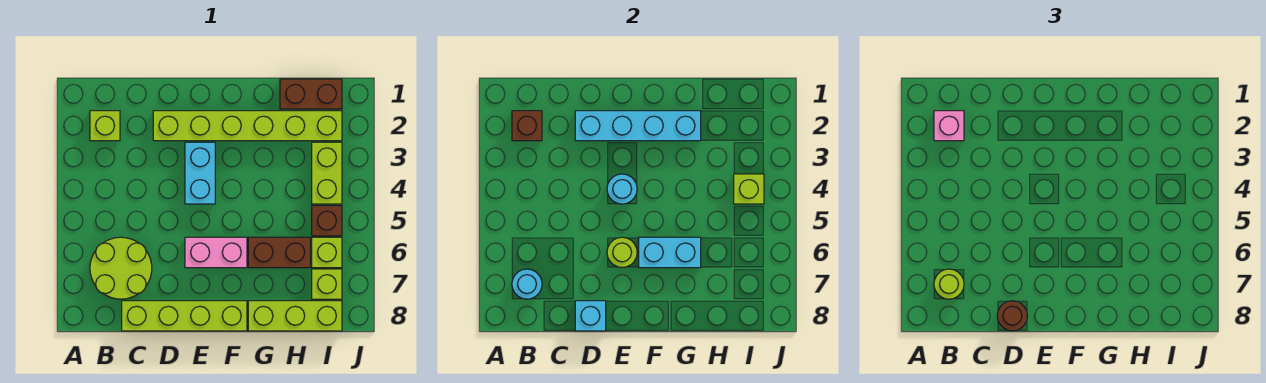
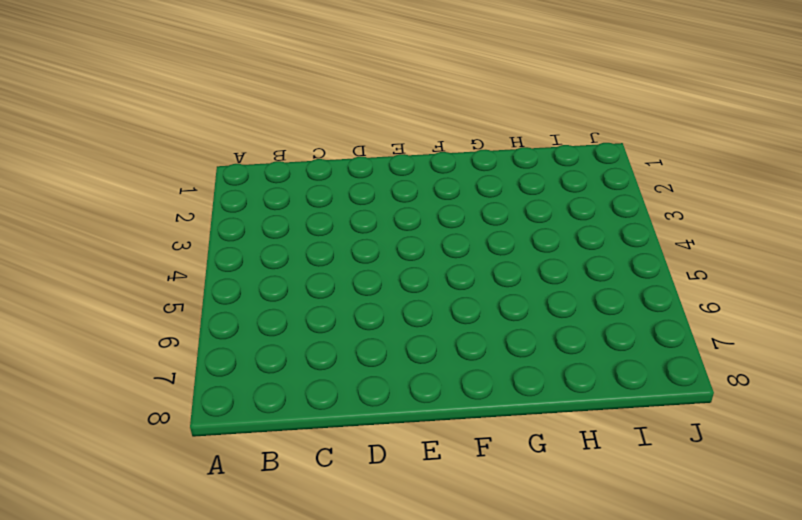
none -> lime brick B2 level 1
none -> lime round brick B6:C7 level 1
none -> lime brick C8:F8 level 1

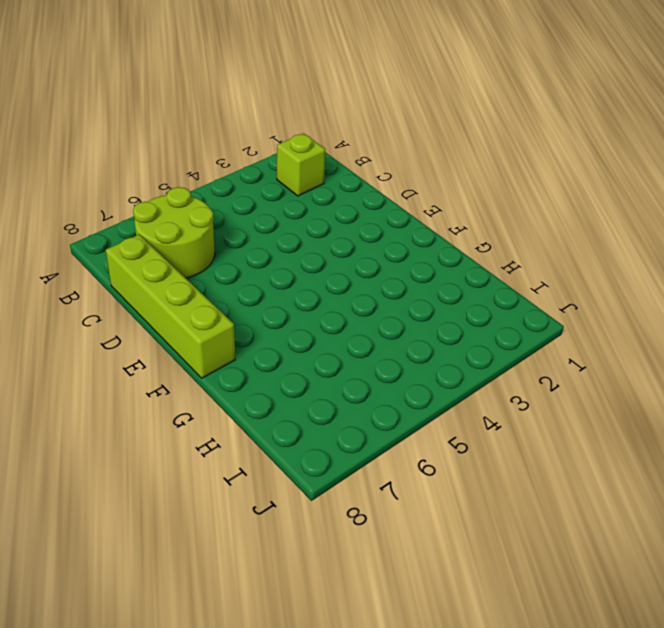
none -> lime brick D2:I2 level 1
none -> cyan brick E3:E4 level 1
none -> pink brick E6:F6 level 1

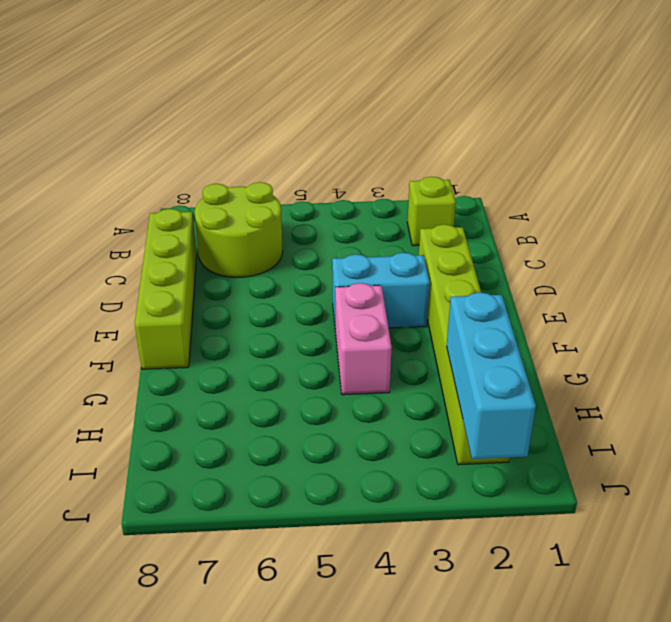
pink brick F4:G4 level 1 -> pink brick E6:F6 level 1
cyan brick H2:J2 level 2 -> none
none -> brown brick G6:H6 level 1
none -> lime brick G8:I8 level 1
none -> brown brick H1:I1 level 1

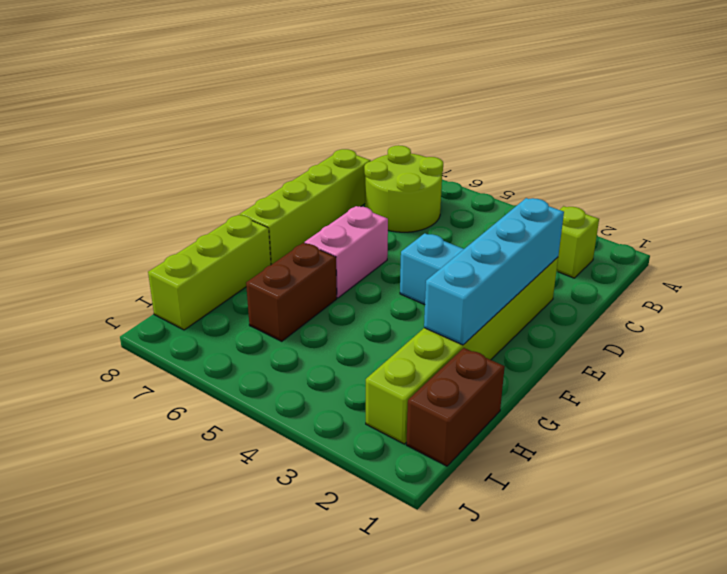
none -> lime brick I3:I4 level 1
none -> brown brick I5 level 1
none -> lime brick I6 level 1

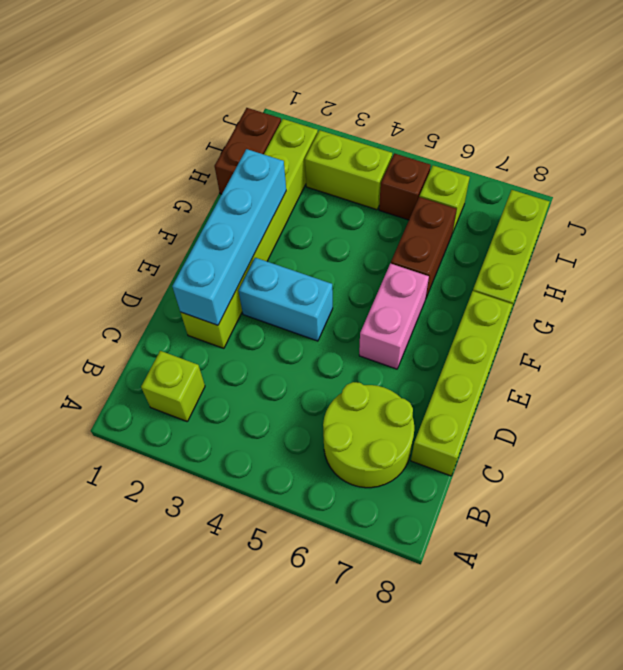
none -> lime brick I7 level 1
none -> brown brick B2 level 2
none -> cyan round brick B7 level 2

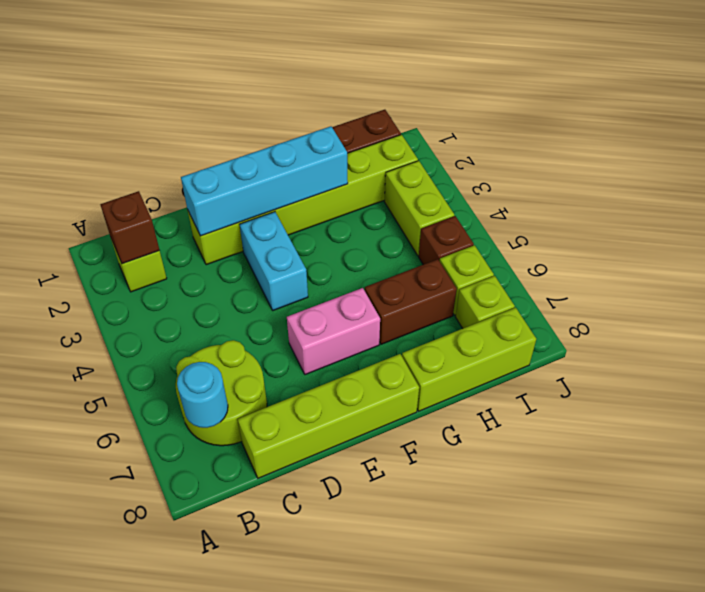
none -> cyan brick D8 level 2
none -> cyan round brick E4 level 2
none -> lime round brick E6 level 2

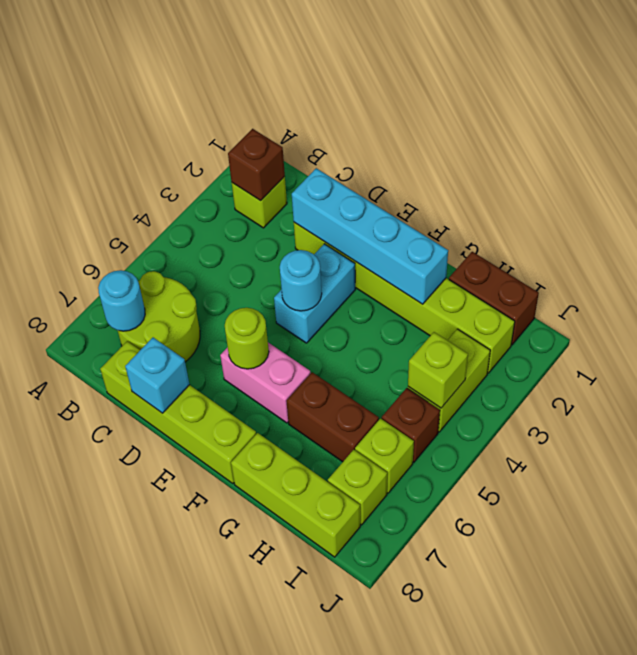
none -> cyan brick F6:G6 level 2
none -> pink brick B2 level 3
none -> lime round brick B7 level 3

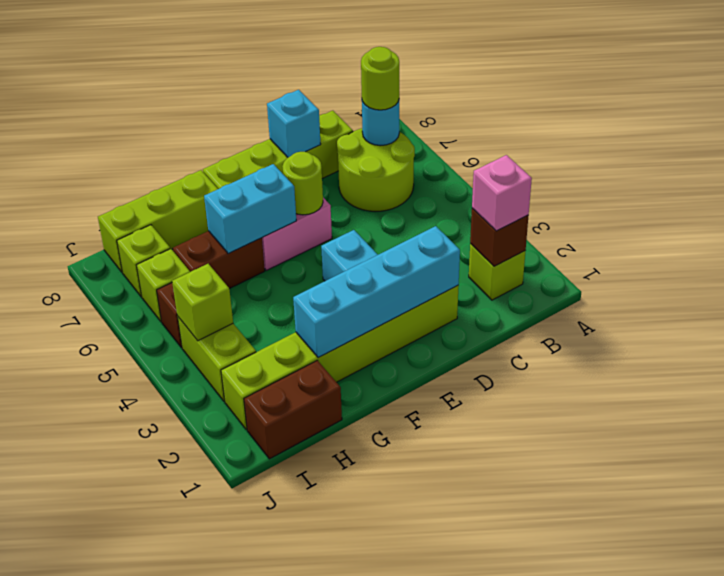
none -> cyan round brick E4 level 2
none -> brown round brick D8 level 3

